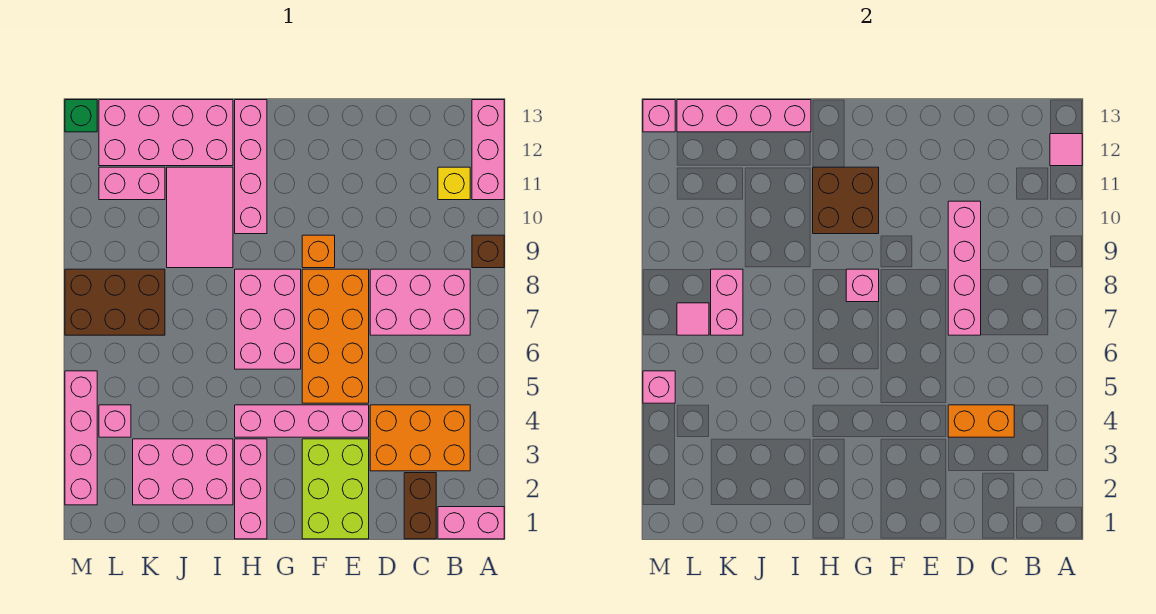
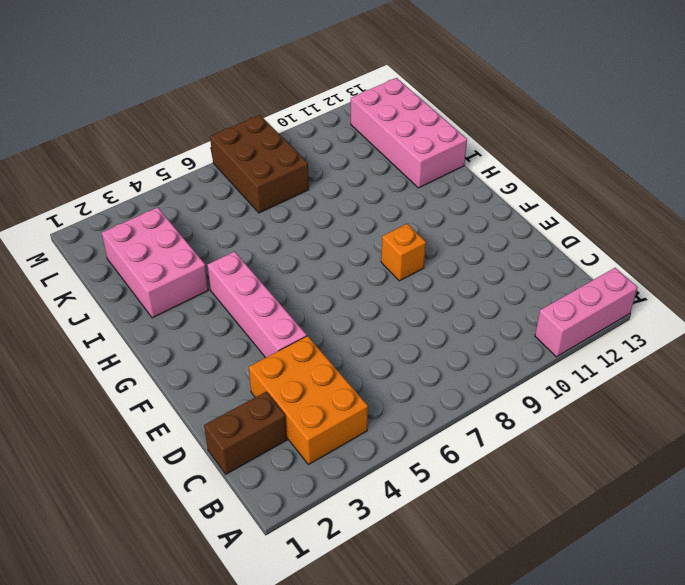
none -> pink brick A1:B1 level 1
none -> brown brick A9 level 1
none -> pink brick B7:D8 level 1
none -> yellow brick B11 level 1

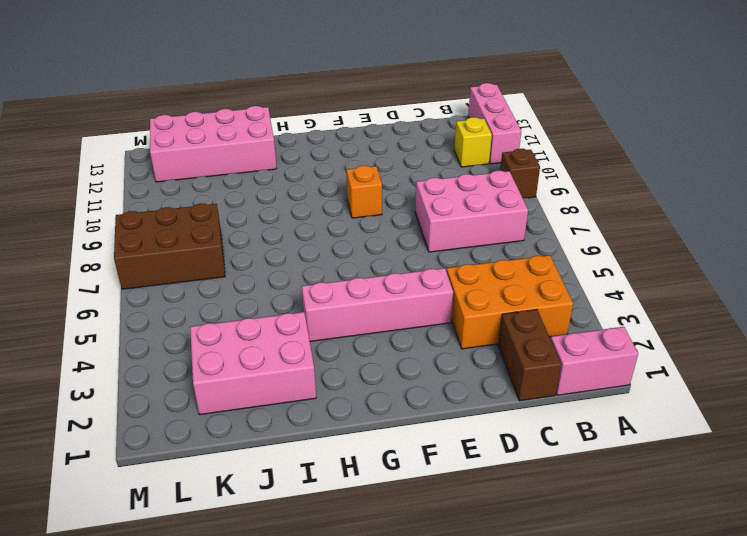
none -> lime brick E1:F3 level 1
none -> orange brick E5:F8 level 1
none -> pink brick G6:H8 level 1
none -> pink brick H1:H3 level 1

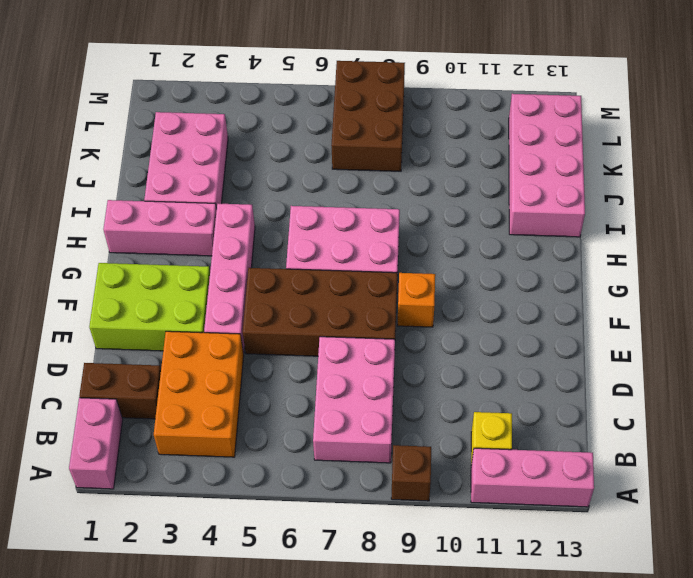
brown brick E5:F8 level 1 -> orange brick E5:F8 level 1
none -> pink brick H10:H13 level 1
none -> pink tile I9:J11 level 1
none -> pink brick K11:L11 level 1
none -> pink brick L4 level 1

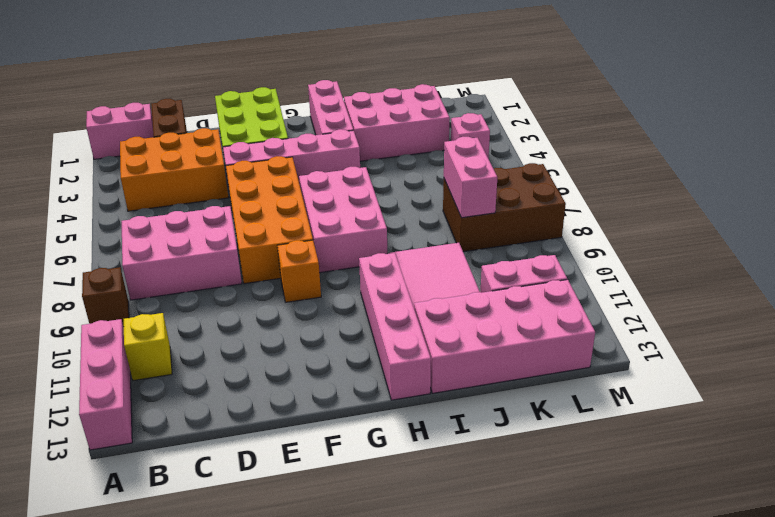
none -> pink brick M2:M5 level 1
none -> green brick M13 level 1
none -> pink tile A12 level 2
none -> orange brick C4:D4 level 2

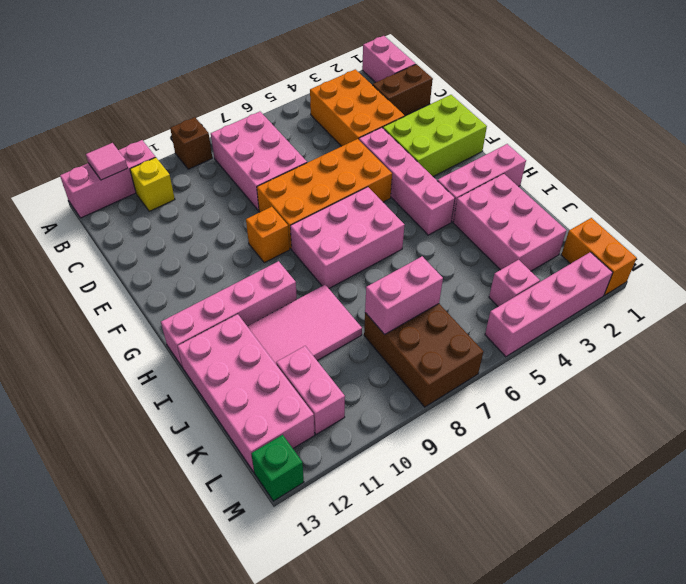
orange brick L1:M1 level 1 -> orange brick C4:D4 level 2
none -> pink brick D7:D10 level 2
none -> pink brick G8 level 2
none -> brown brick G10:H11 level 2
none -> pink brick I13:L13 level 2

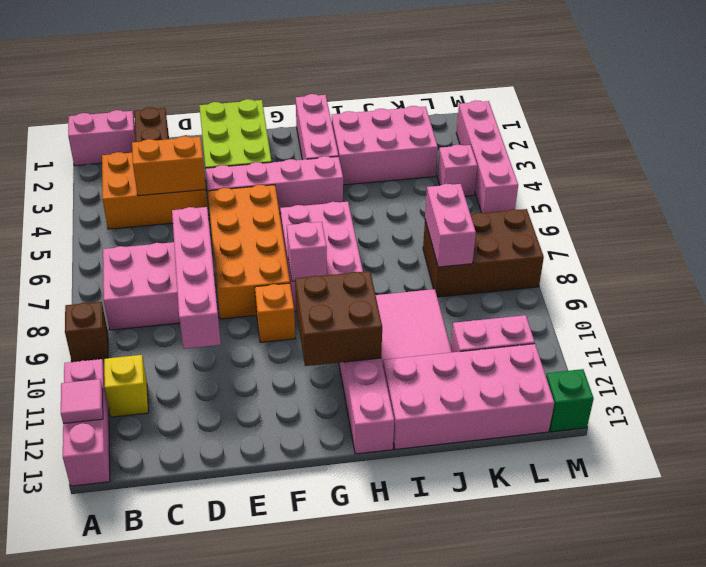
none -> pink brick I13:L13 level 2
none -> pink tile L7 level 2
none -> pink brick M5 level 2
none -> pink brick M13 level 2

